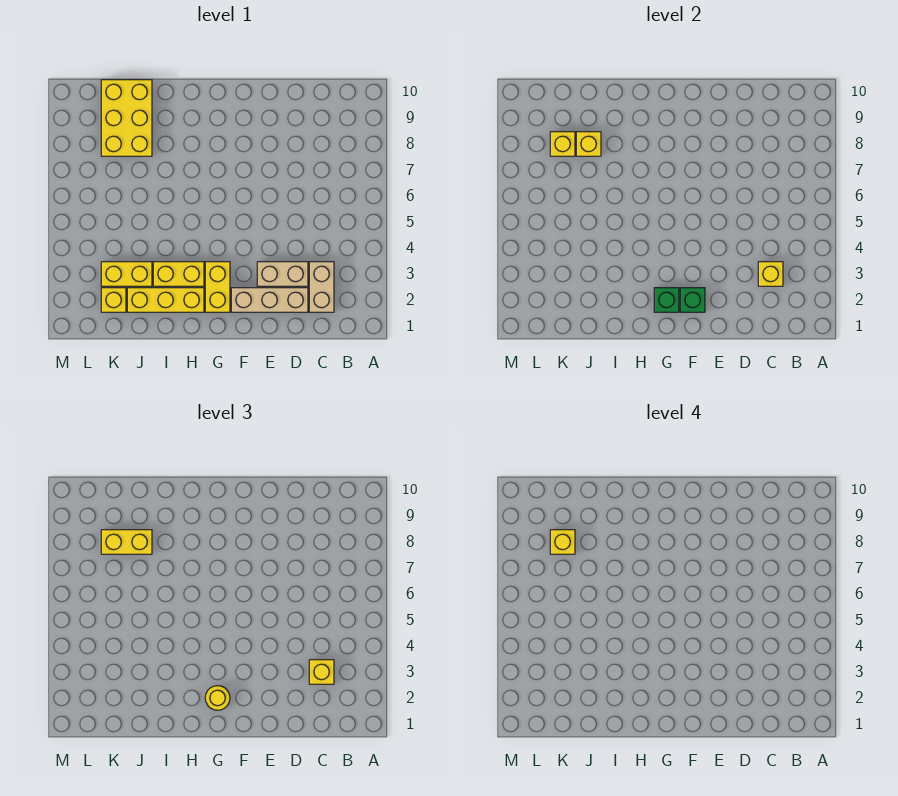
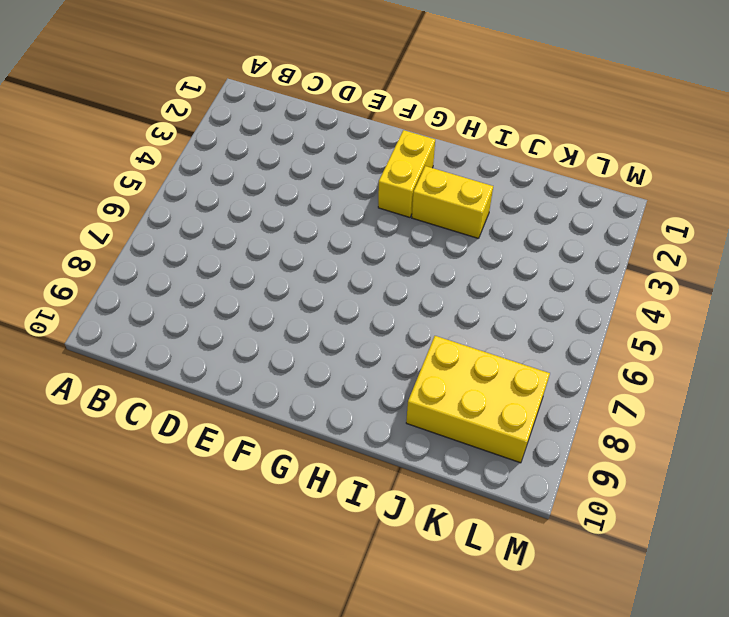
yellow brick J8:L9 level 1 -> yellow brick J8:K10 level 1
none -> tan brick C2:C3 level 1
none -> tan brick D2:F2 level 1
none -> tan brick D3:E3 level 1

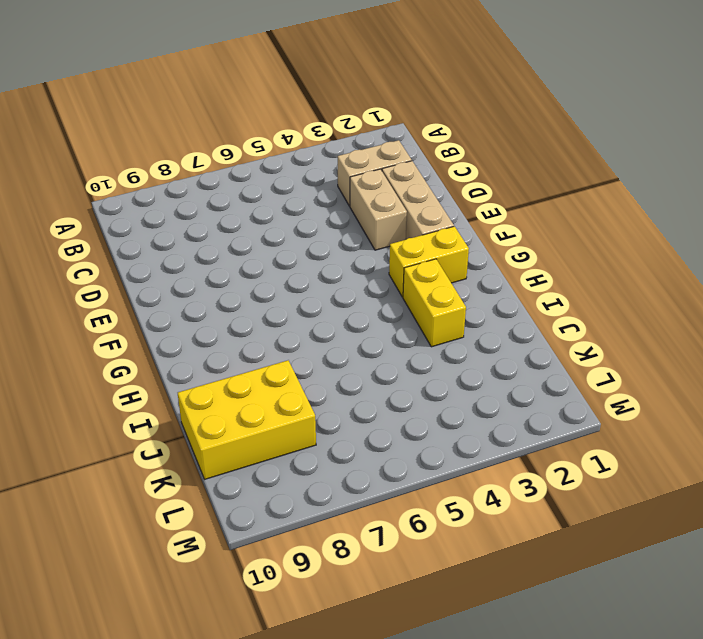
none -> yellow brick H2:J2 level 1
none -> yellow brick J3:K3 level 1
none -> yellow brick K2 level 1

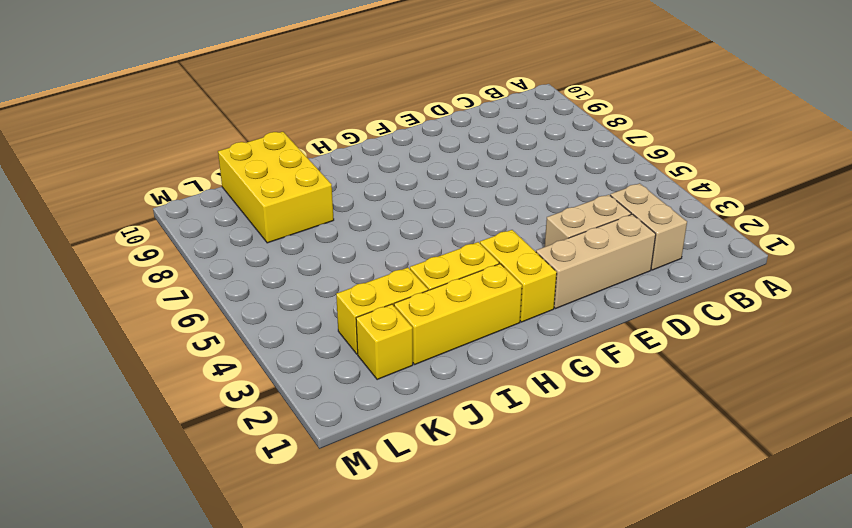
none -> yellow brick C3 level 2
none -> green brick F2 level 2
none -> green brick G2 level 2

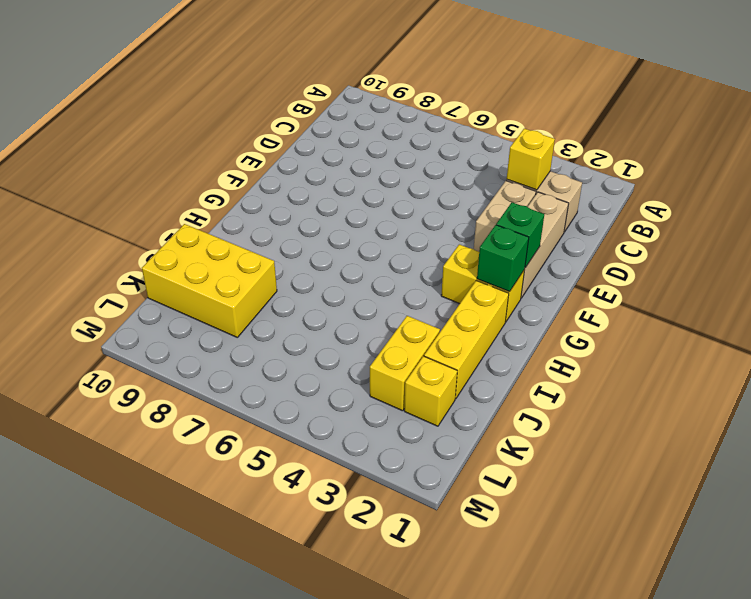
none -> yellow brick H3:I3 level 1
none -> yellow brick J8 level 2
none -> yellow brick K8 level 2

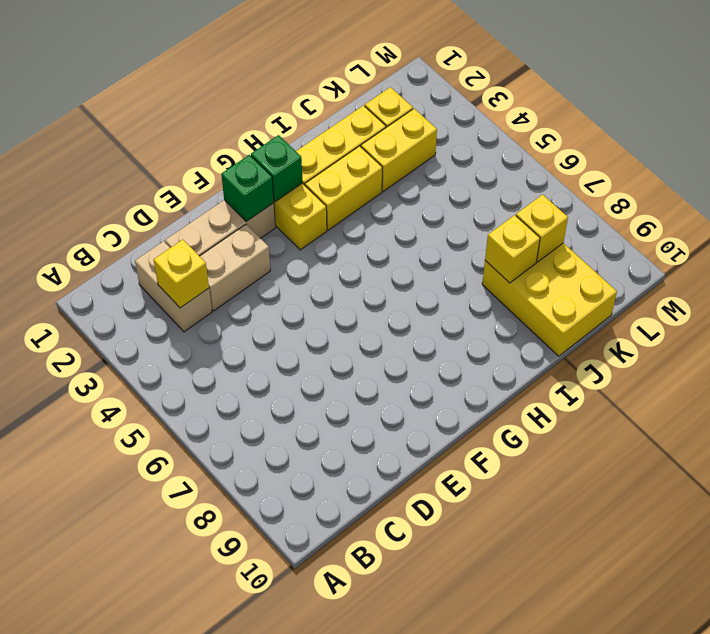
none -> yellow brick C3 level 3
none -> yellow round brick G2 level 3
none -> yellow brick J8:K8 level 3

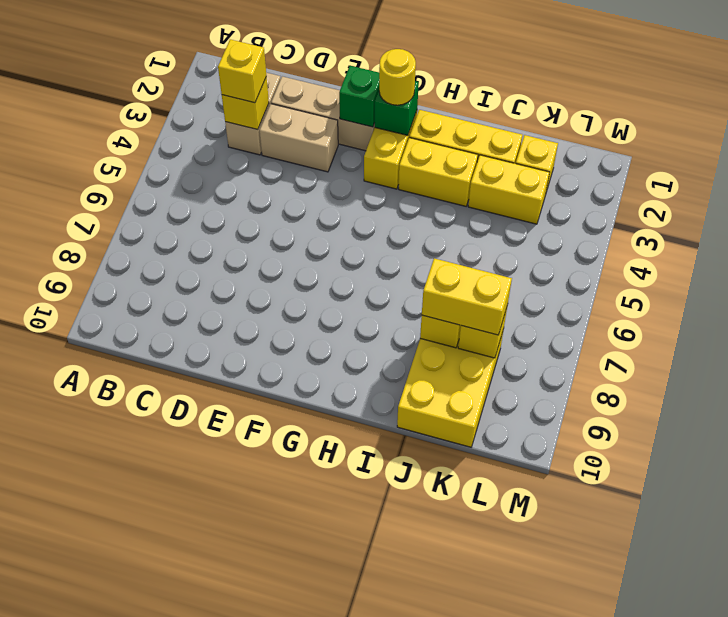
none -> yellow brick K8 level 4

